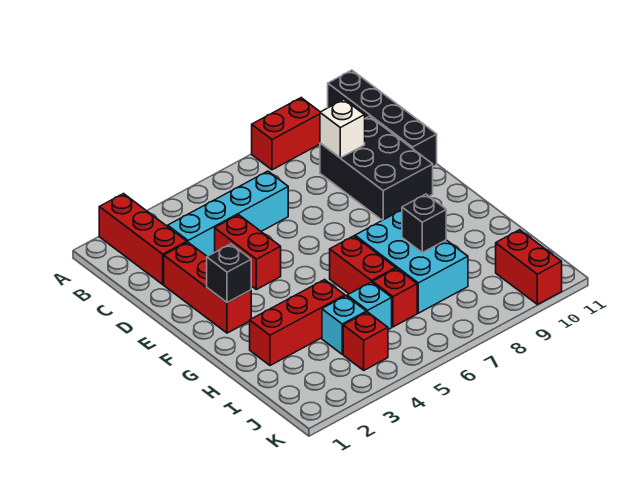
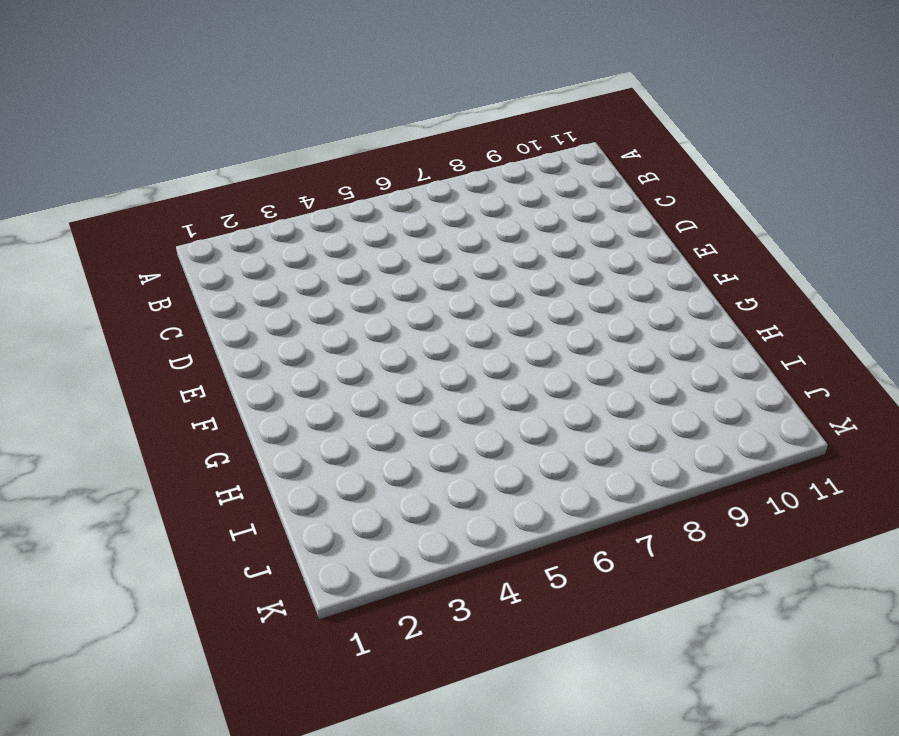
none -> red brick A2:C2 level 1
none -> red brick A8:A9 level 1
none -> black brick A11:D11 level 1

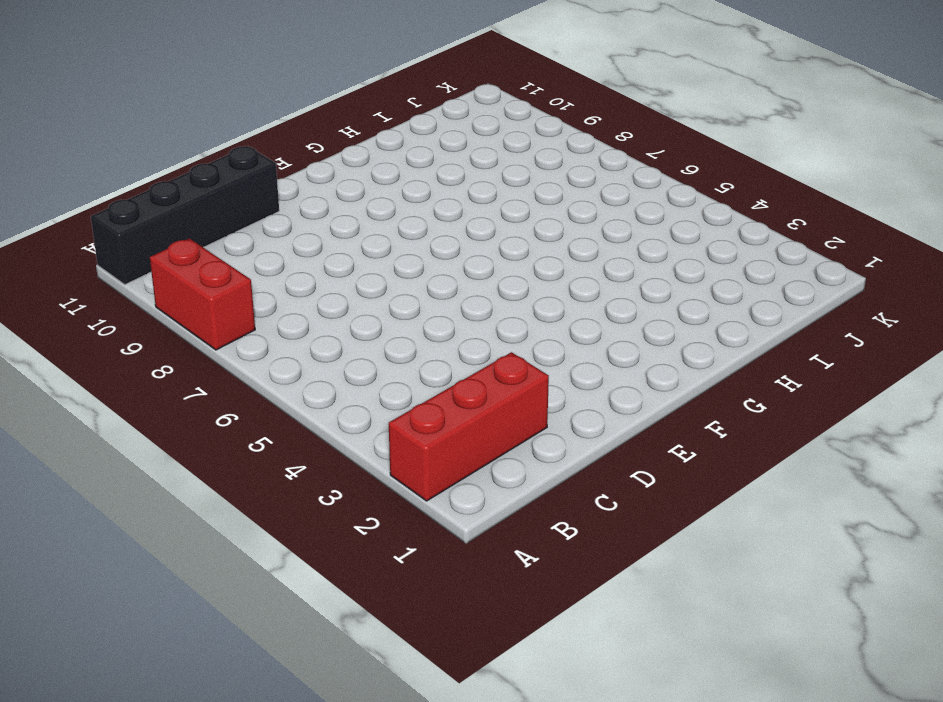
none -> cyan brick C3:C6 level 1
none -> black brick C9:E10 level 1
none -> red brick D2:F2 level 1

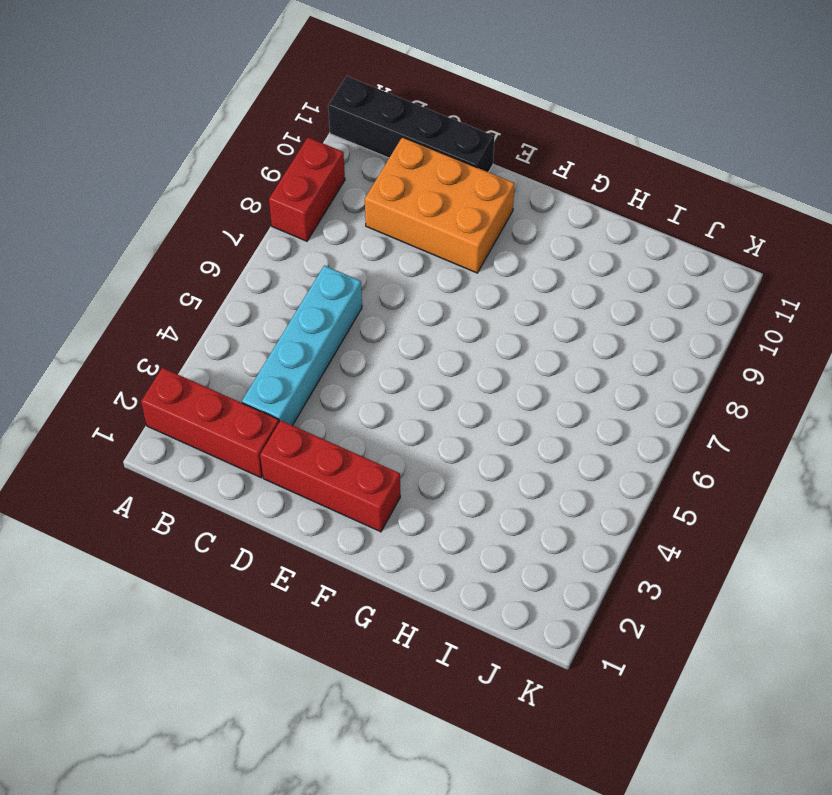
orange brick C9:E10 level 1 -> black brick C9:E10 level 1
none -> red brick D4:E4 level 1
none -> red brick G6:H6 level 1
none -> cyan brick G7:I8 level 1

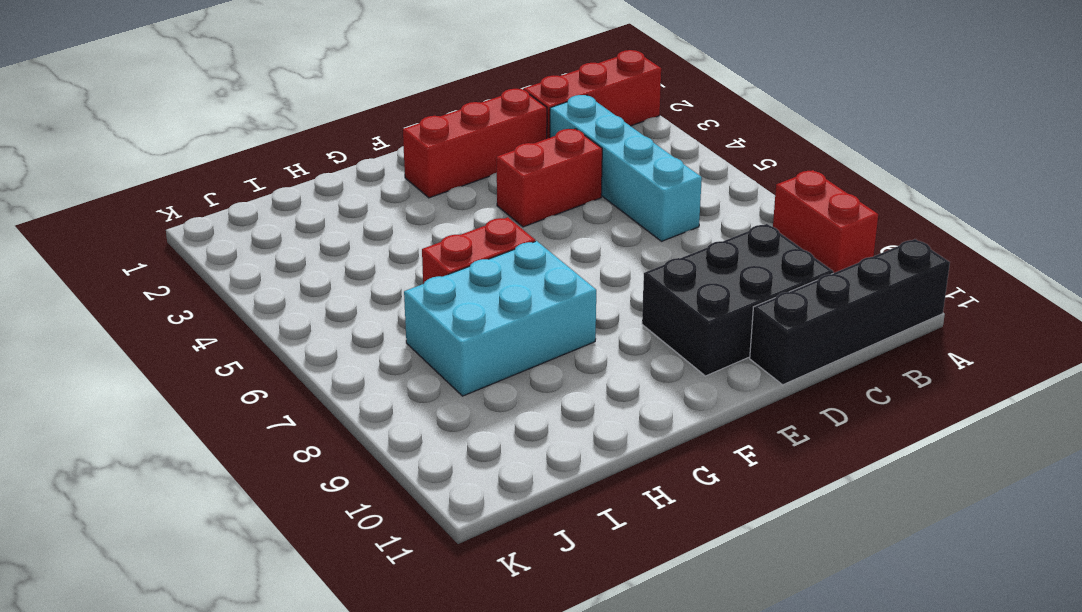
none -> red brick H2:H4 level 1
none -> cyan brick I4 level 1
none -> cyan brick I5 level 1

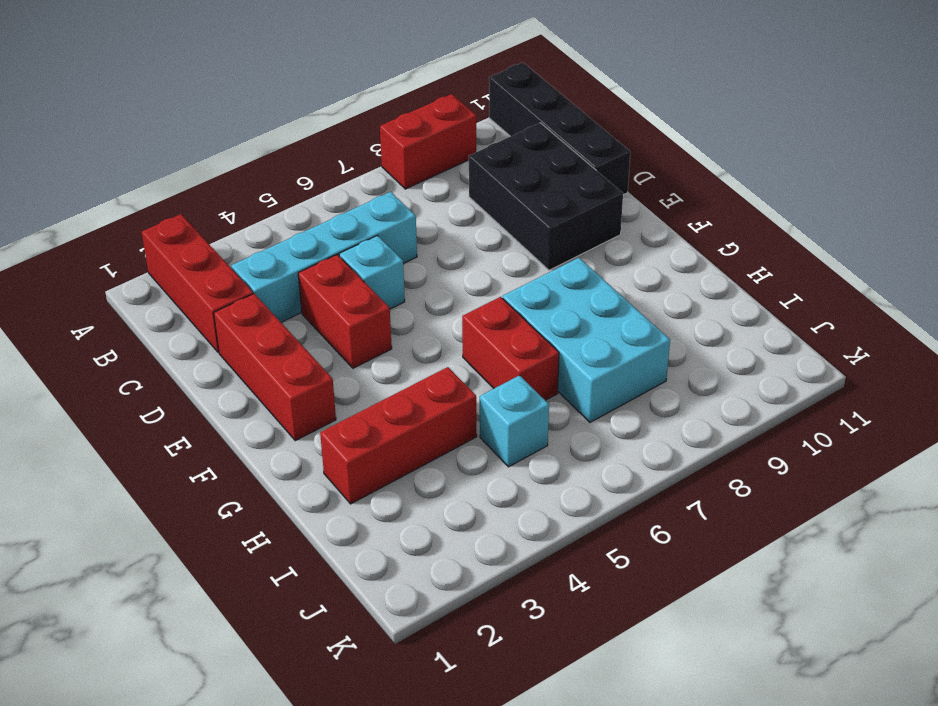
cyan brick D5 level 1 -> cyan brick I4 level 1
none -> red brick I6 level 1
none -> red brick J4 level 1
none -> red brick J10:K10 level 1

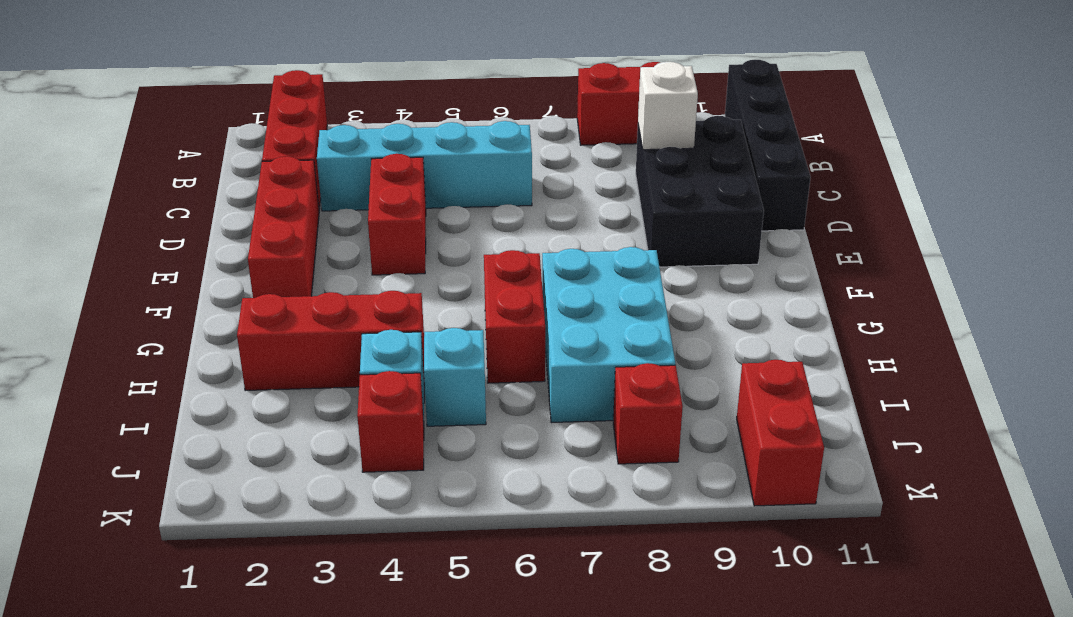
red brick J8 level 1 -> red brick I6 level 1
none -> black brick F2 level 2
none -> black brick H8 level 2

